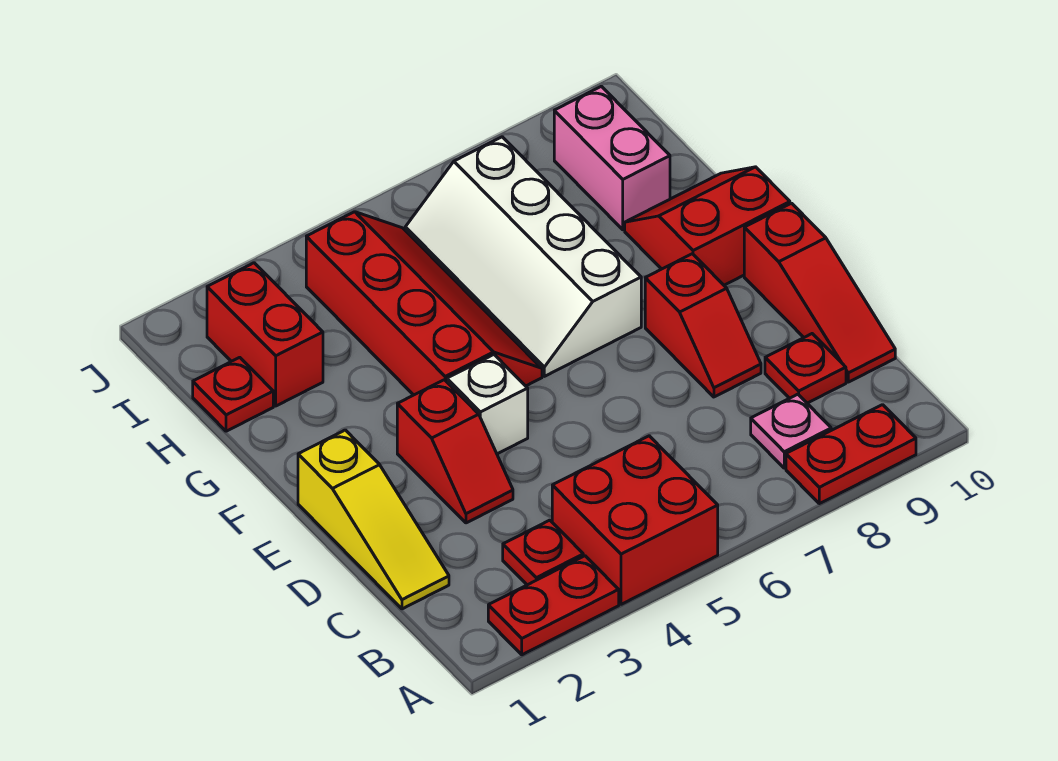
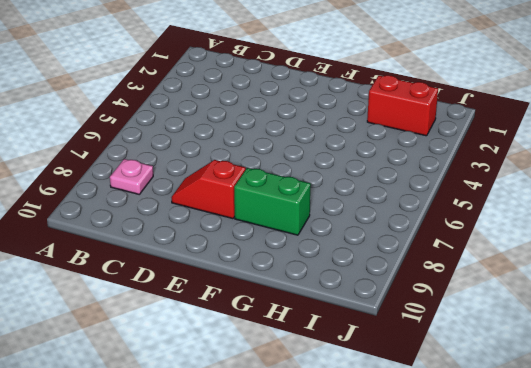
green brick F8:G8 level 1 -> none
none -> red plate A2:A3 level 1
none -> red brick A4:B5 level 1
none -> red plate A8:A9 level 1

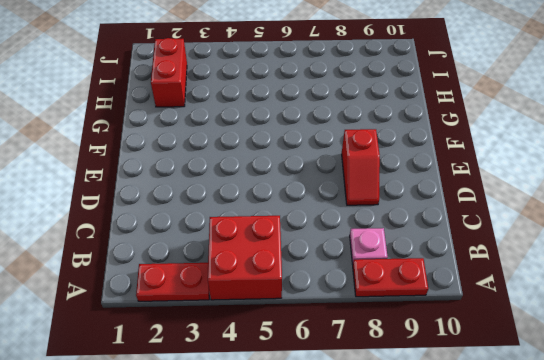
none -> red plate B3 level 1
none -> yellow slope C1:E1 level 1 top E
none -> red plate C9 level 1

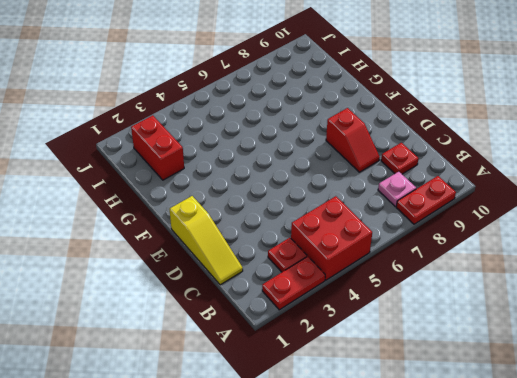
none -> red slope C10:E10 level 1 top E
none -> red slope D3:E3 level 1 top E
none -> white brick E4 level 1

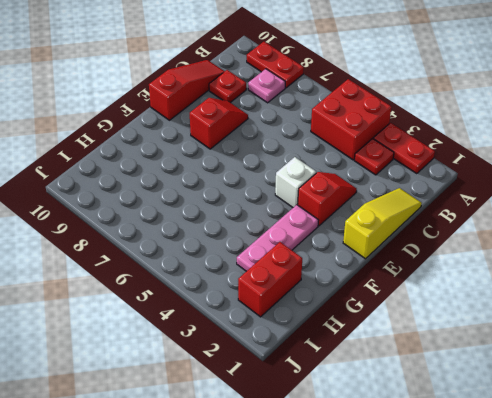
pink plate F3:H3 level 1 -> none
none -> red slope F4:I5 level 1 top 4
none -> white slope F6:I7 level 1 top 7
none -> red slope F9:G10 level 1 top F

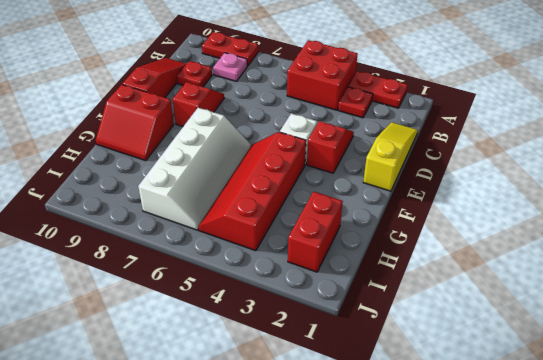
none -> red plate H1 level 1
none -> pink brick H9:I9 level 1

